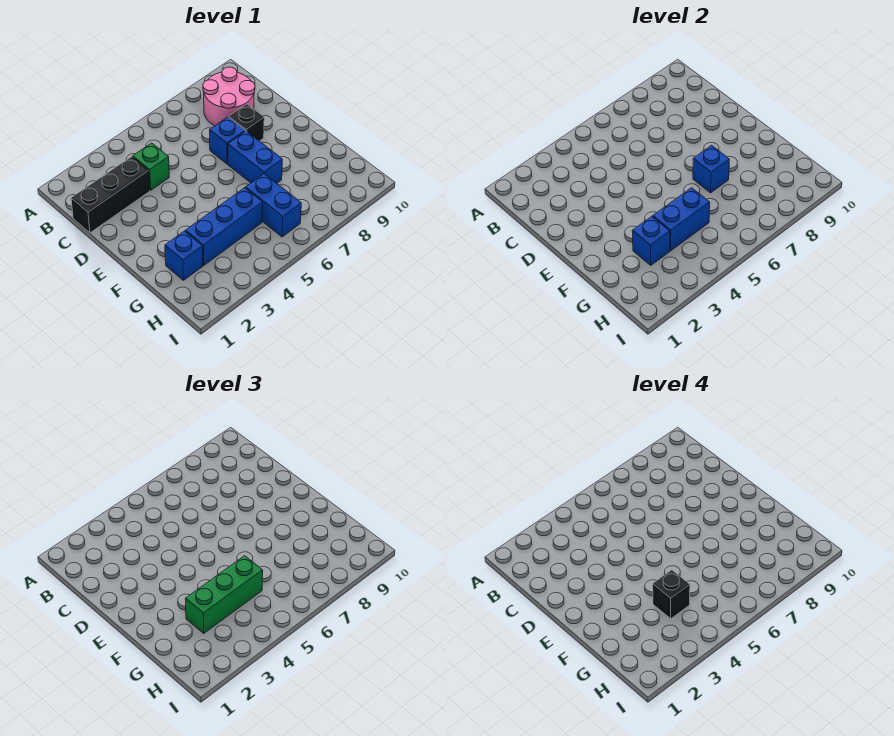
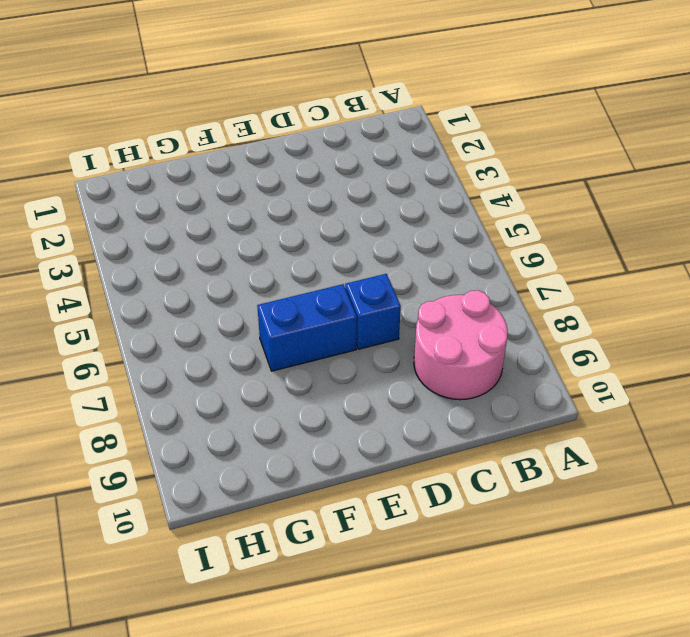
none -> black brick C1:C3 level 1
none -> green brick C4 level 1
none -> black brick D8 level 1

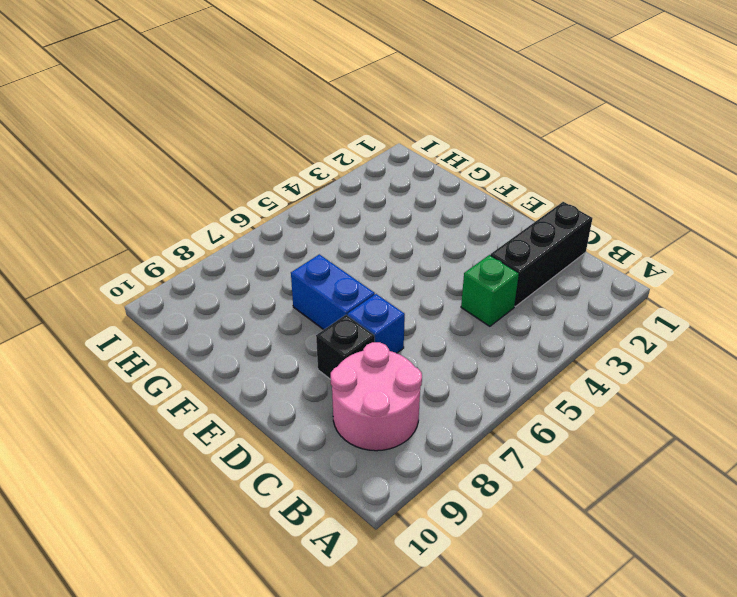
none -> blue brick G2 level 1
none -> blue brick G3:G5 level 1
none -> blue brick G6:H6 level 1

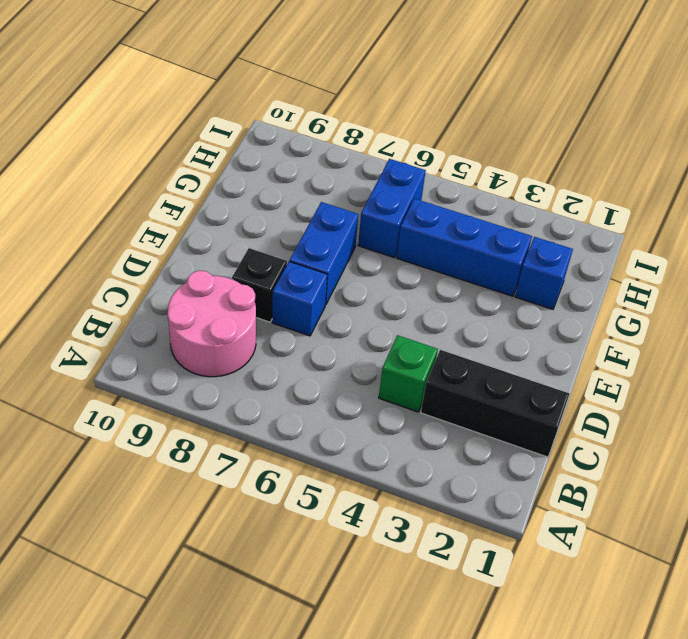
none -> blue brick F7 level 2
none -> blue brick G3 level 2
none -> blue brick G4:G5 level 2

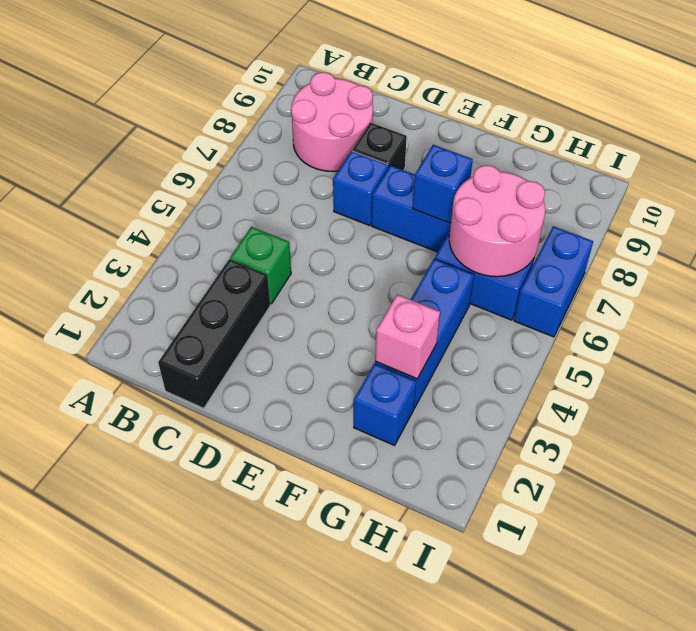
pink brick G3 level 2 -> blue brick G3 level 2
pink round brick G6:H7 level 2 -> none
blue brick I6:I7 level 1 -> blue brick G4:G5 level 2
none -> green brick G3:G5 level 3
none -> black brick G4 level 4

